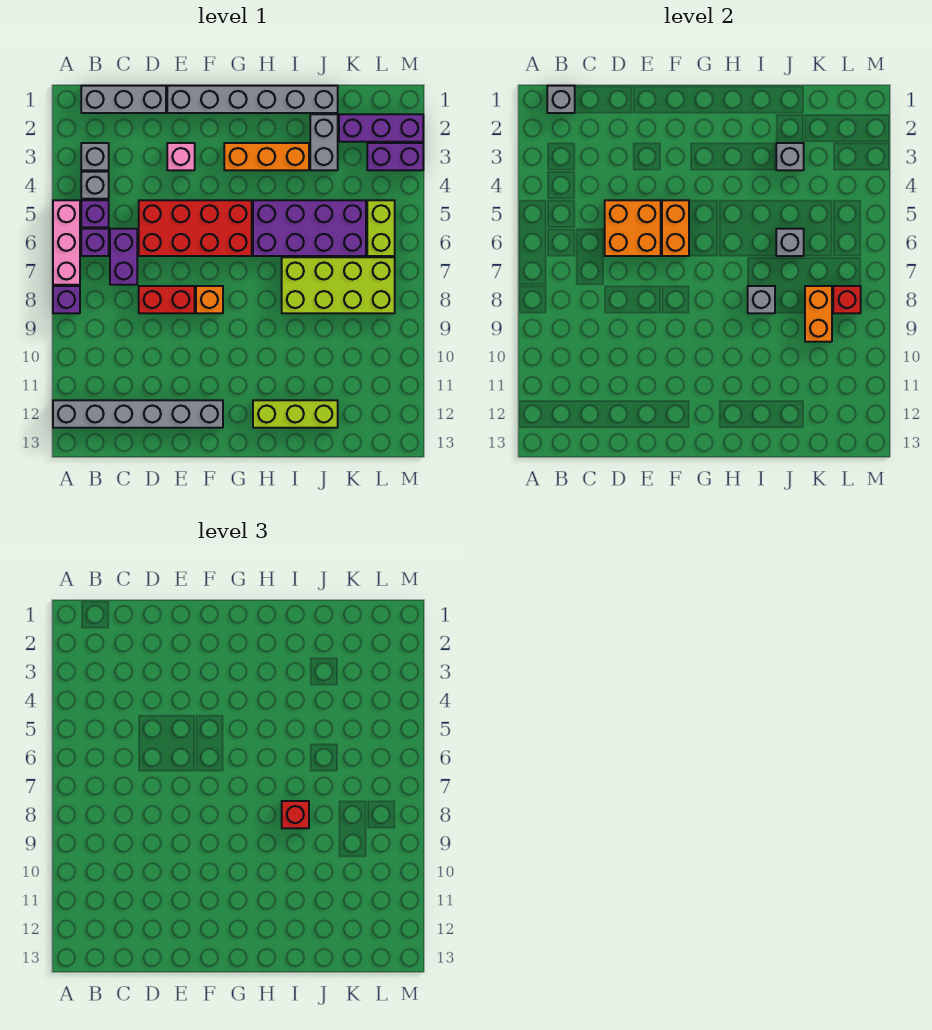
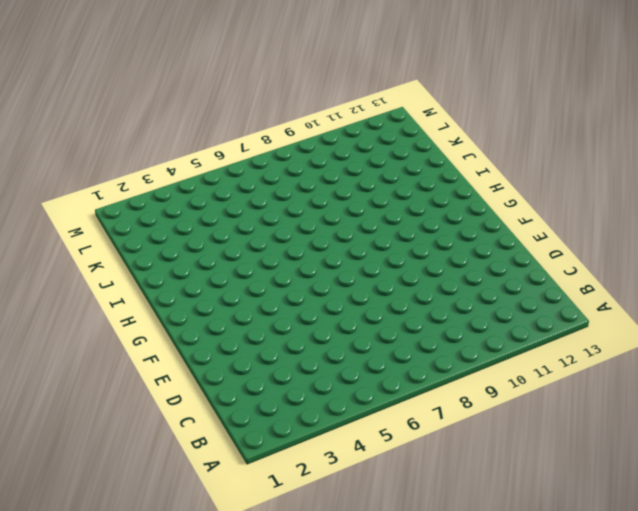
none -> pink brick A5:A7 level 1
none -> purple brick A8 level 1
none -> grey brick A12:F12 level 1
none -> grey brick B1:D1 level 1

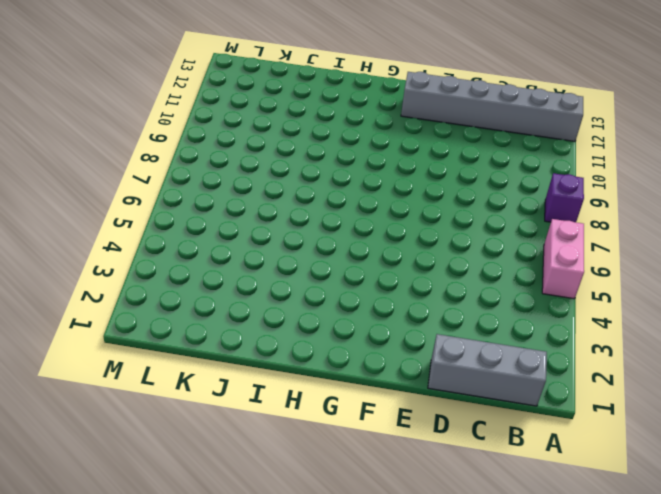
pink brick A5:A6 level 1 -> pink brick A5:A7 level 1
none -> grey brick B3 level 1
none -> grey brick B4 level 1
none -> purple brick B5 level 1
none -> purple brick B6 level 1

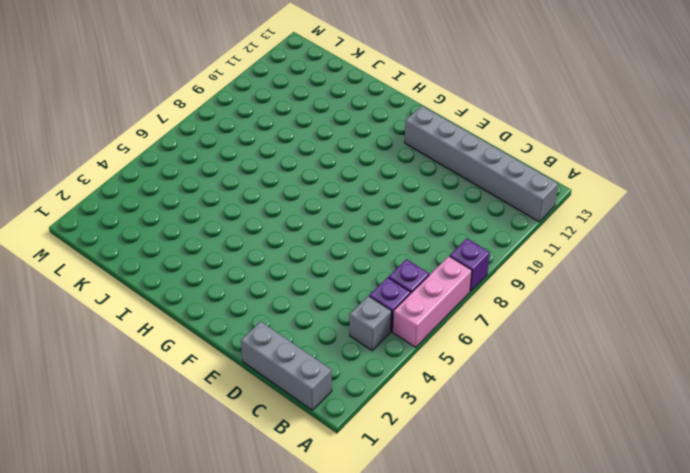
none -> grey brick B3 level 1
none -> purple brick C6:C7 level 1
none -> red brick D5:G6 level 1
none -> red brick D8:E8 level 1

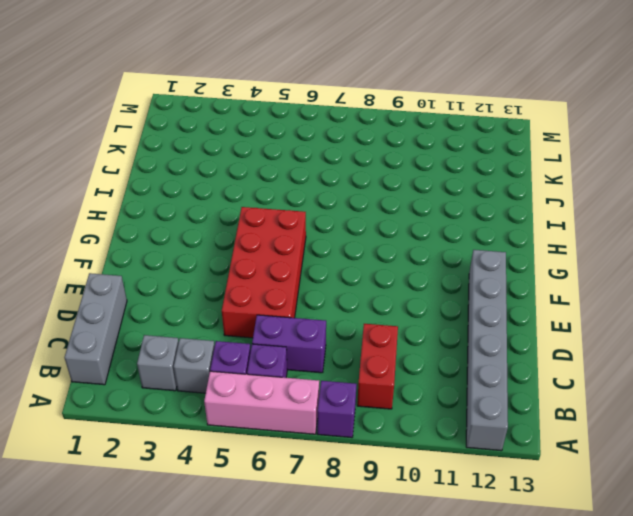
red brick B9:C9 level 1 -> red brick D8:E8 level 1
none -> grey brick E1:J1 level 1
none -> pink brick E3 level 1
none -> orange brick F8 level 1
none -> orange brick G3:I3 level 1

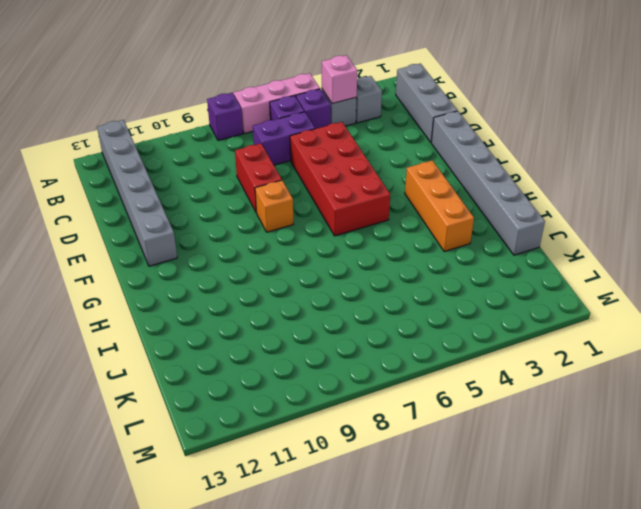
pink brick B4 level 2 -> pink brick E3 level 1
none -> purple brick H5:K6 level 1
none -> lime brick H12:J12 level 1
none -> lime brick I7:L8 level 1
none -> grey brick J2:J3 level 1

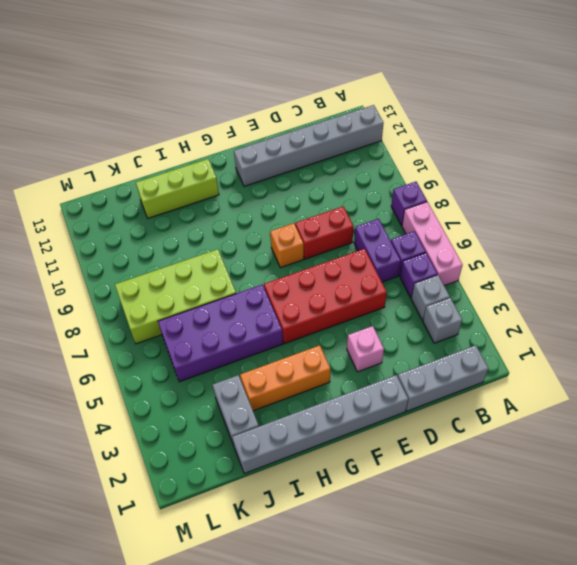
none -> purple brick K2:M2 level 1
none -> purple brick L3:M3 level 1
none -> lime brick L5:L6 level 1
none -> grey brick B1 level 2

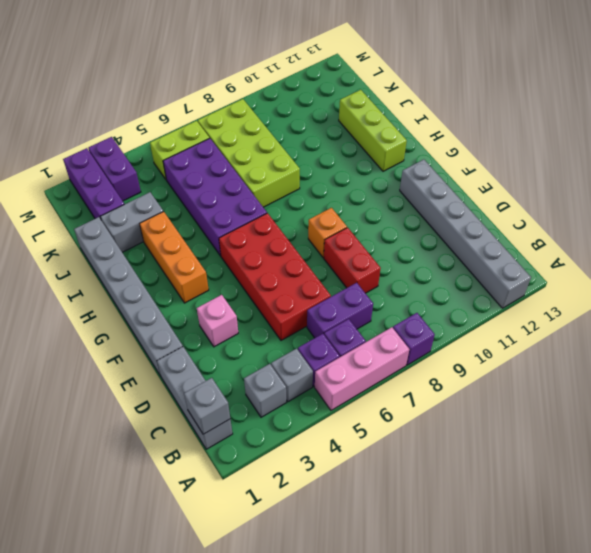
none -> orange brick D5:E6 level 2
none -> orange brick F5:F6 level 2
none -> grey brick I8 level 2
none -> grey brick J3 level 2

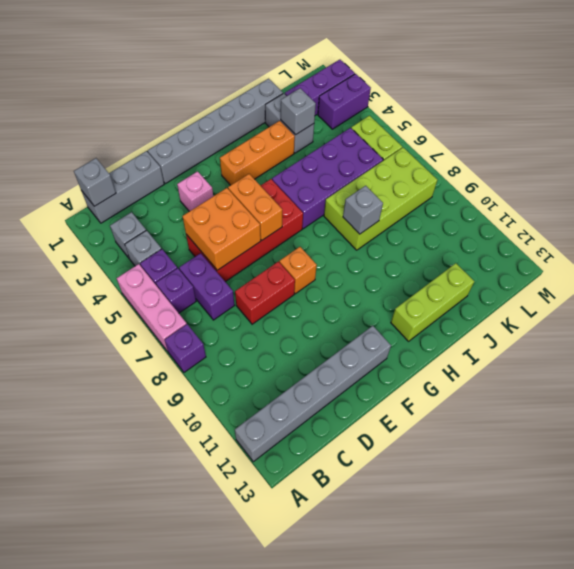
none -> grey brick J6 level 2
none -> orange brick K8:K9 level 2
none -> red brick L8 level 2
none -> red brick I8 level 3

